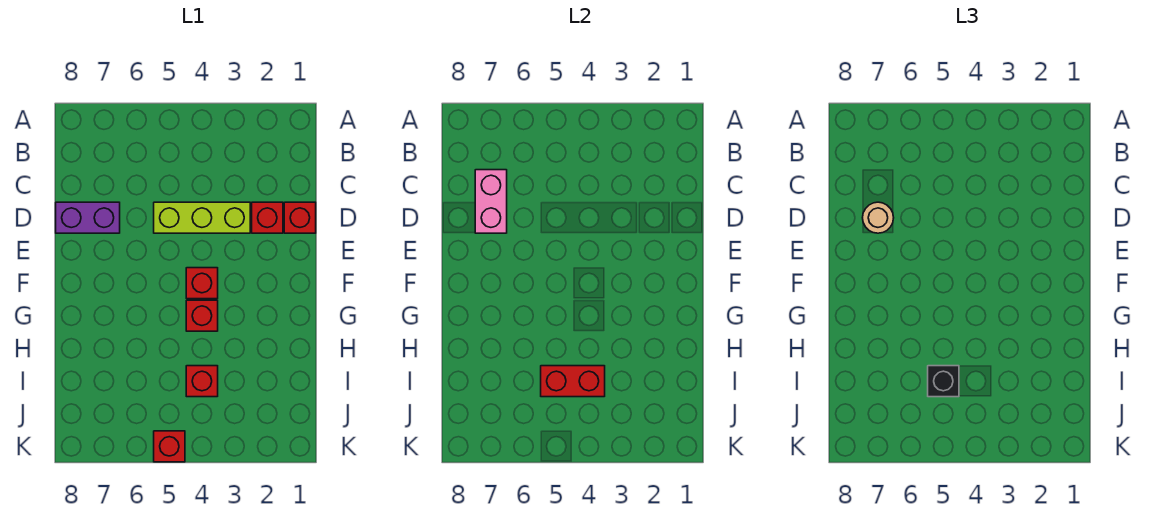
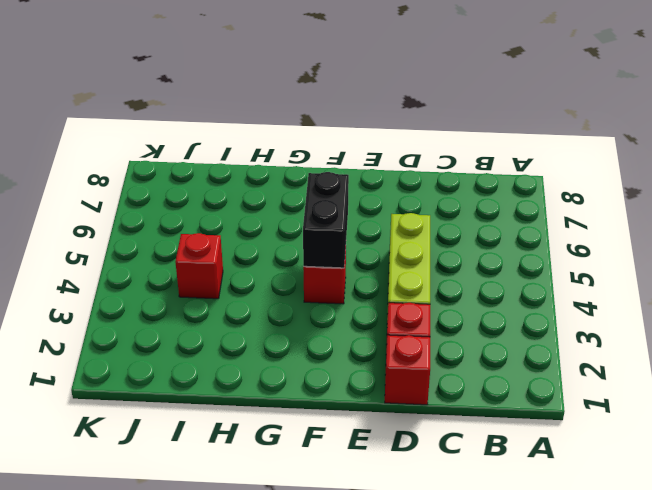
black brick F4:F5 level 2 -> none
none -> purple brick D7:D8 level 1
none -> red brick G4 level 1
none -> red brick K5 level 1

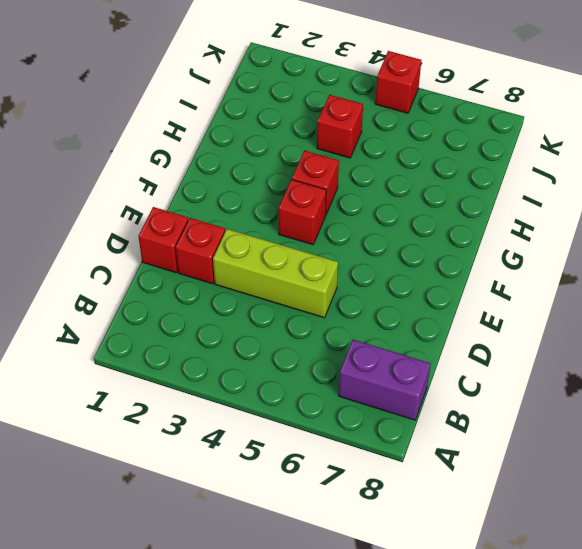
purple brick B7:B8 level 1 -> purple brick D7:D8 level 1
none -> pink brick C7:D7 level 2
none -> red brick I4:I5 level 2
none -> tan round brick D7 level 3

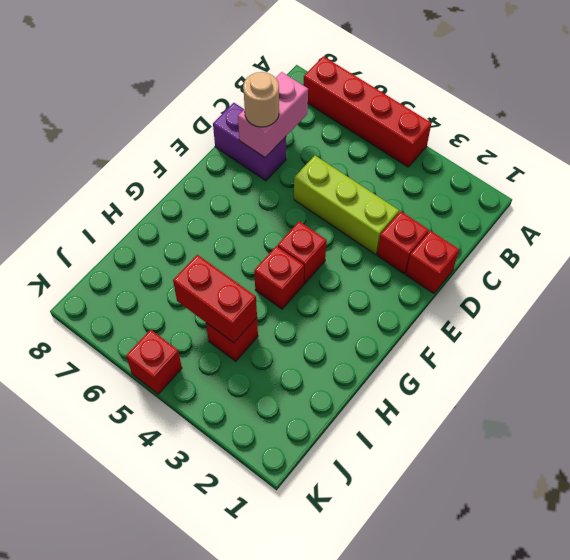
red brick A4:A7 level 1 -> none
none -> black brick I5 level 3

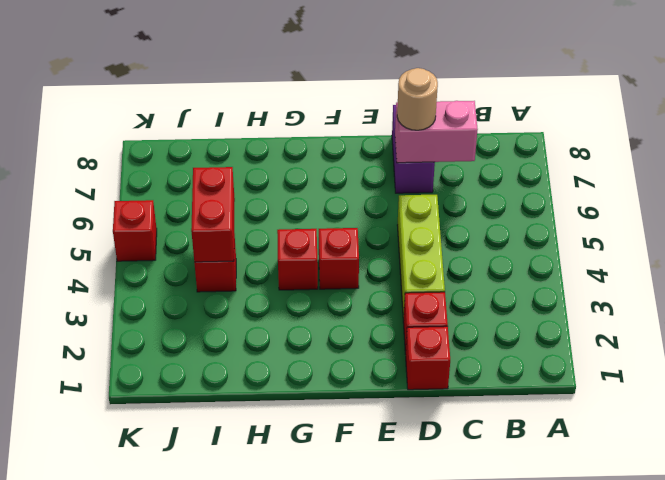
none -> black brick I5 level 3

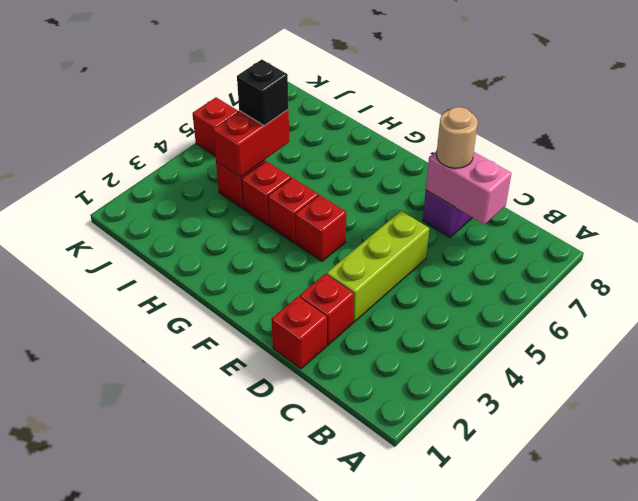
red brick H4 level 1 -> none

